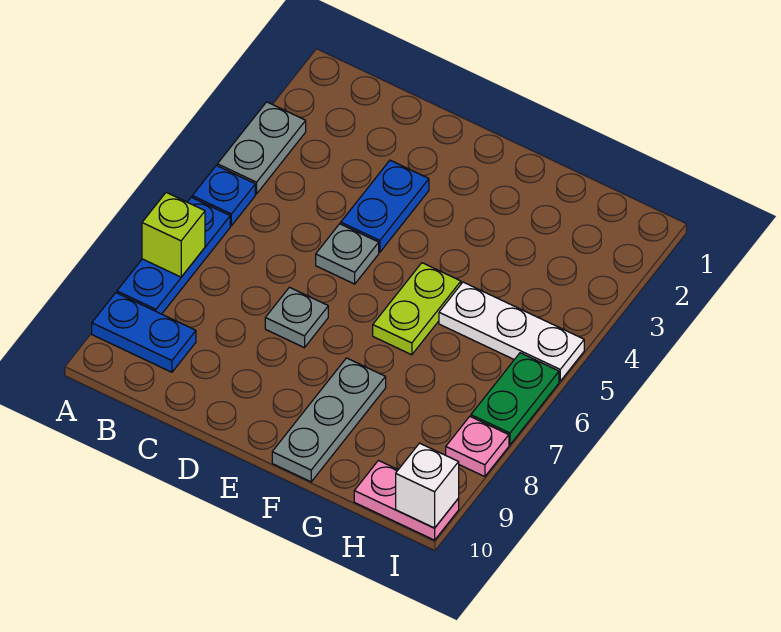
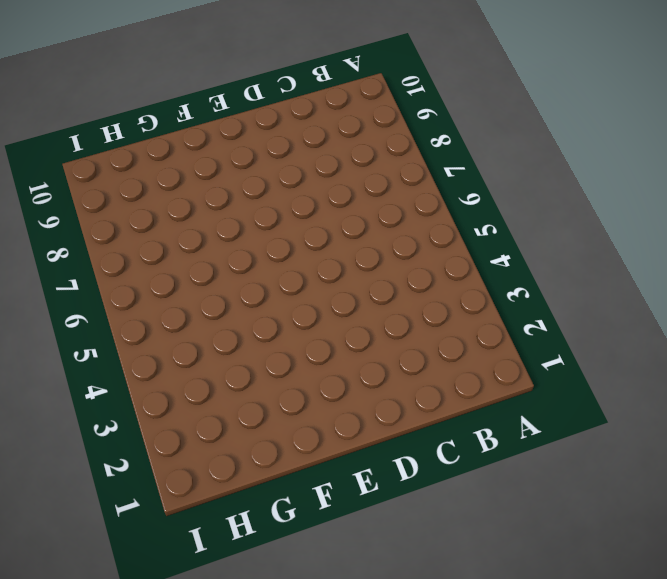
none -> grey plate A3:A4 level 1
none -> blue plate A5 level 1
none -> blue plate A6:A8 level 1

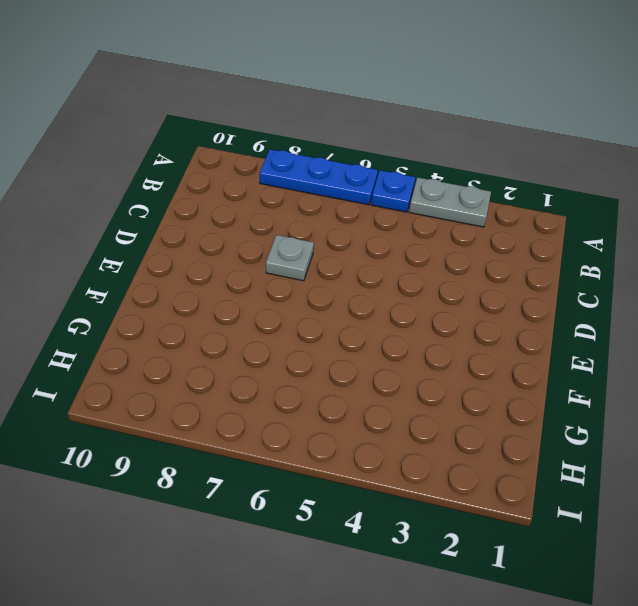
none -> blue plate A9:B9 level 1
none -> blue plate D3:D4 level 1
none -> grey plate D5 level 1

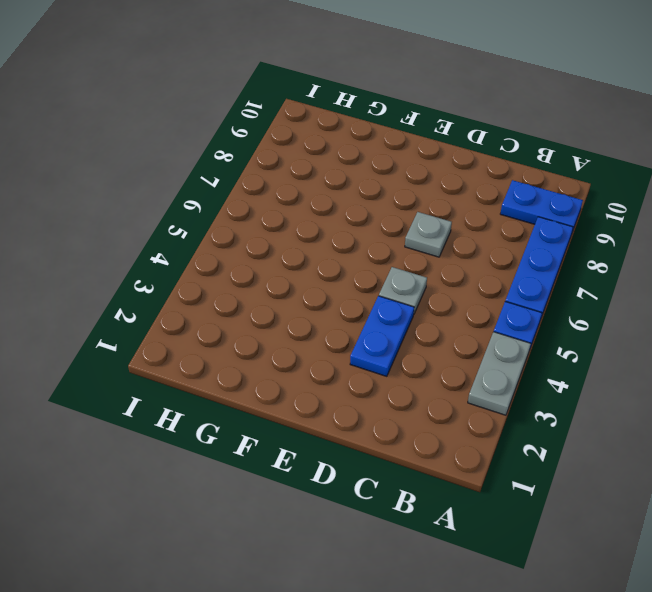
none -> lime plate F5:F6 level 1
none -> grey plate F8:F10 level 1
none -> white plate G5:I5 level 1

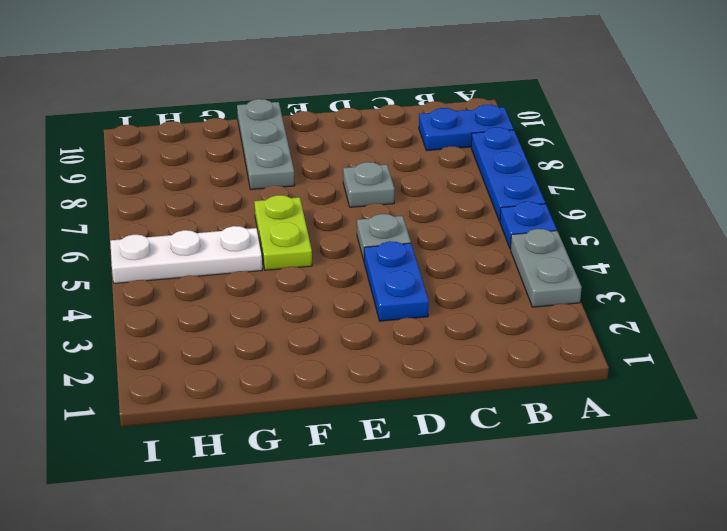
none -> pink plate H10:I10 level 1
none -> green plate I6:I7 level 1
none -> pink plate I8 level 1

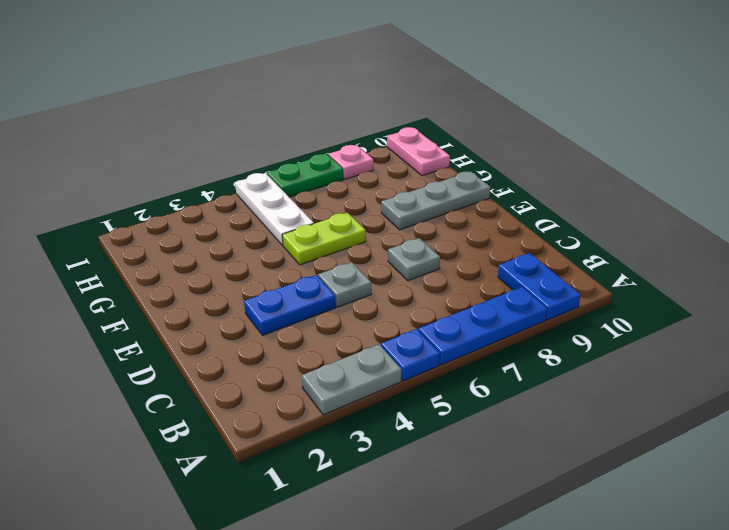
none -> lime brick A7 level 2
none -> white brick I10 level 2

